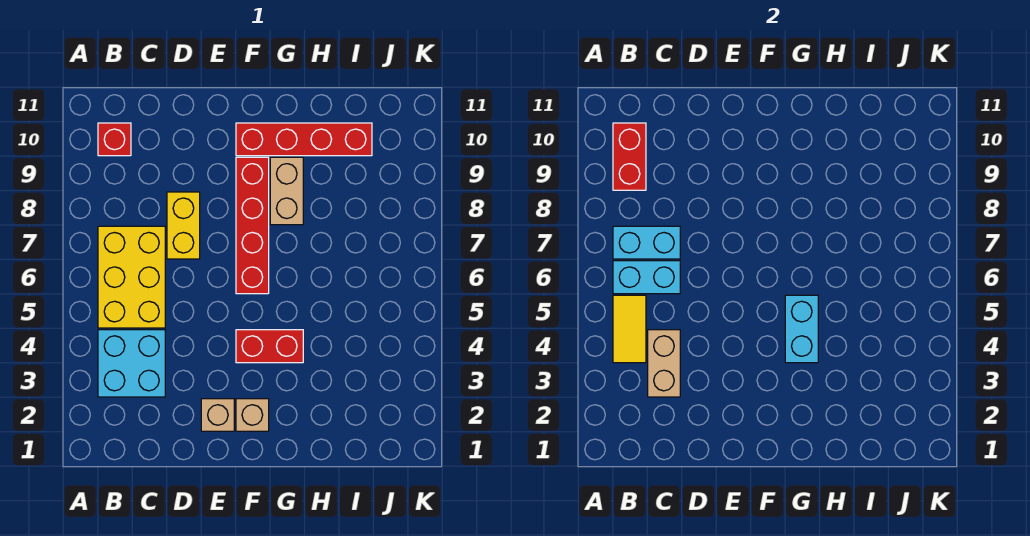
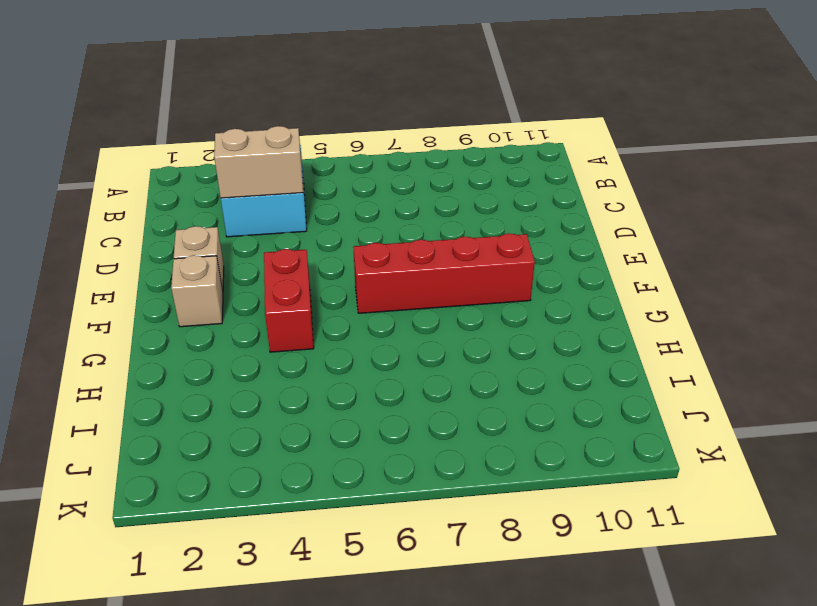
none -> yellow brick B5:C7 level 1
none -> red brick B10 level 1
none -> yellow brick D7:D8 level 1

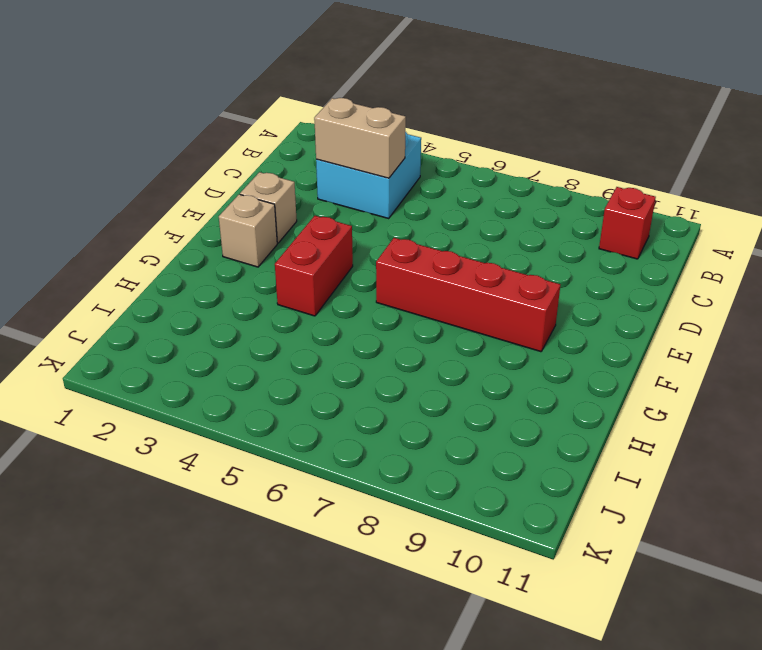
none -> yellow brick B5:C7 level 1
none -> yellow brick D7:D8 level 1
none -> red brick F10:I10 level 1

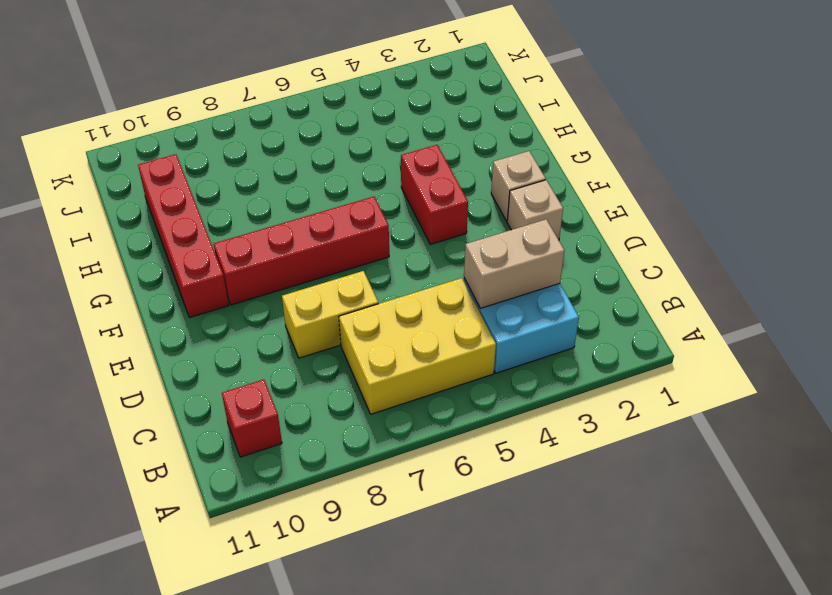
none -> tan brick G8:G9 level 1
none -> yellow tile B4:B5 level 2
none -> cyan brick B6:C6 level 2

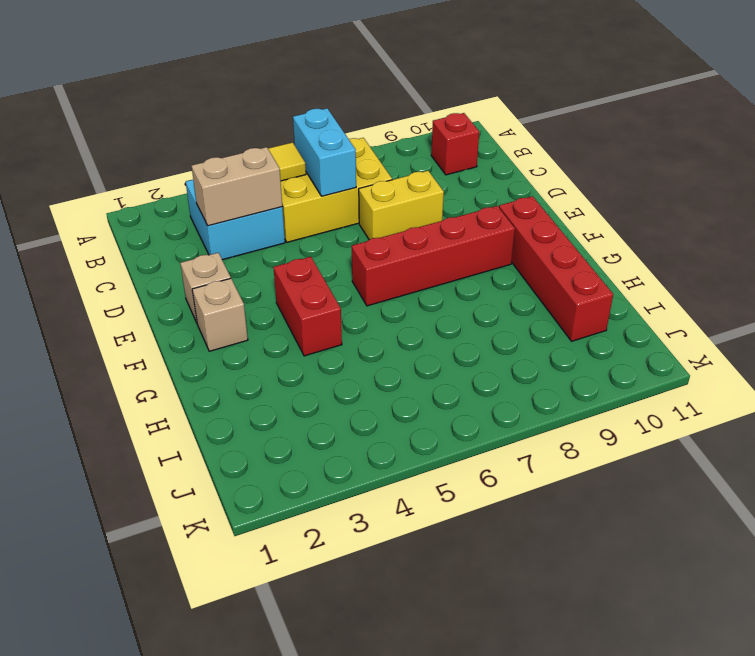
none -> tan brick G8:G9 level 1
none -> cyan brick B7:C7 level 2
none -> red brick B9:B10 level 2

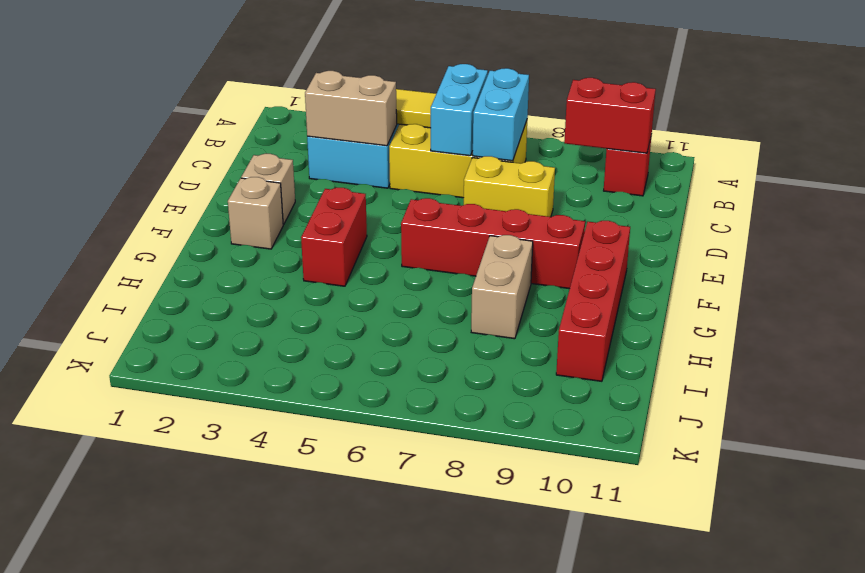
tan brick G8:H8 level 1 -> tan brick G8:G9 level 1
none -> cyan brick G4:G5 level 2

